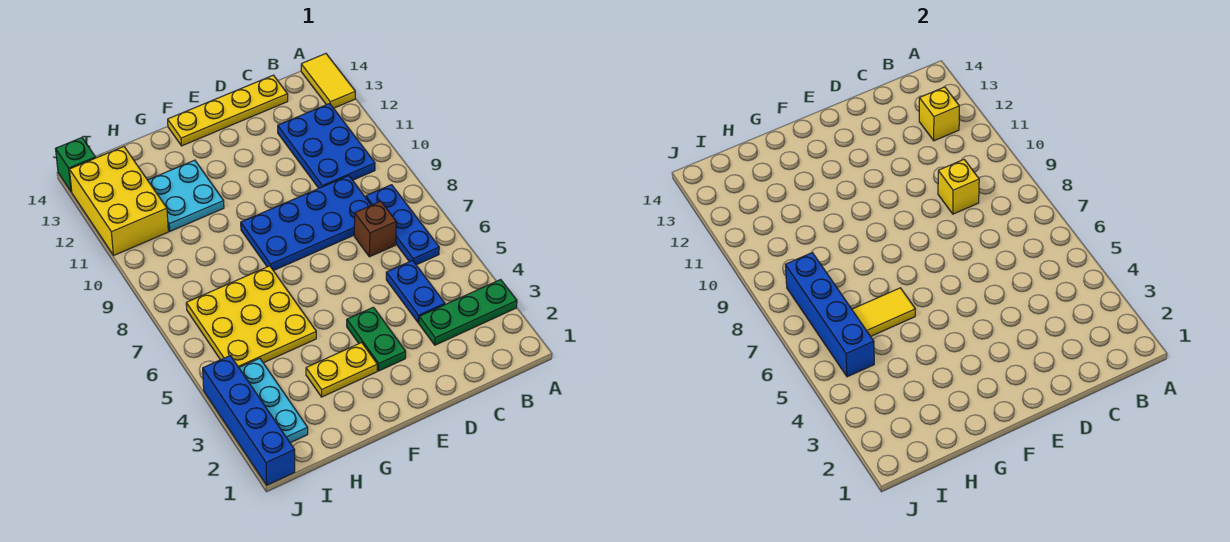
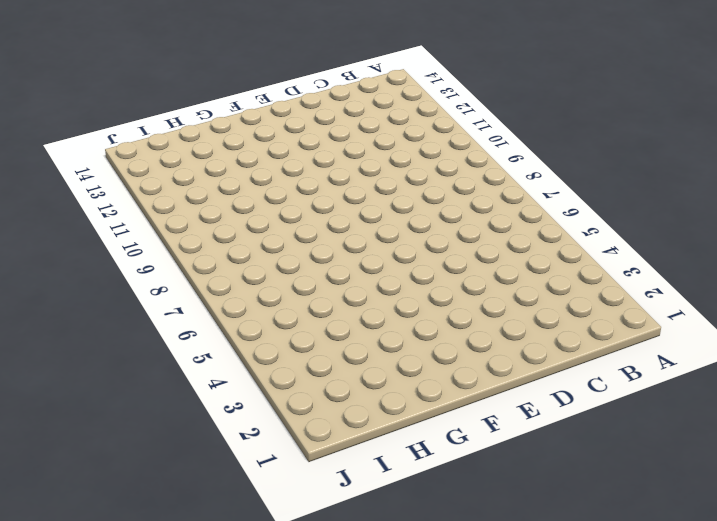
none -> green plate A3:C3 level 1
none -> yellow tile A13:A14 level 1
none -> blue plate B6:B8 level 1

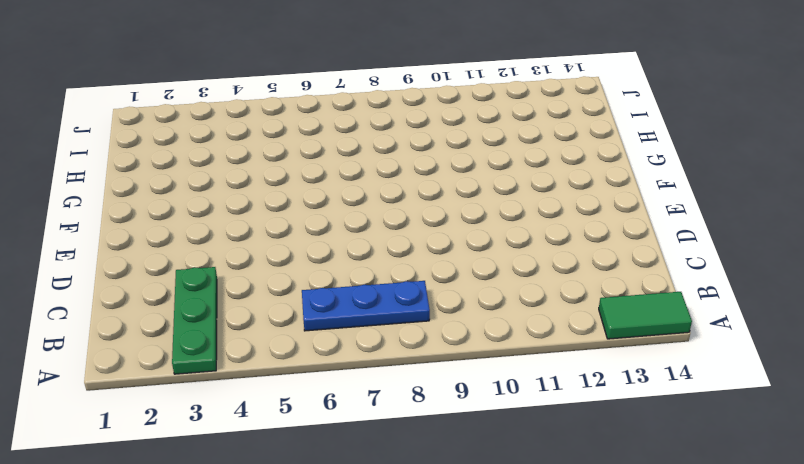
green tile A13:A14 level 1 -> yellow tile A13:A14 level 1
none -> blue plate B10:C12 level 1
none -> blue plate C4:C5 level 1
none -> brown brick C7 level 1

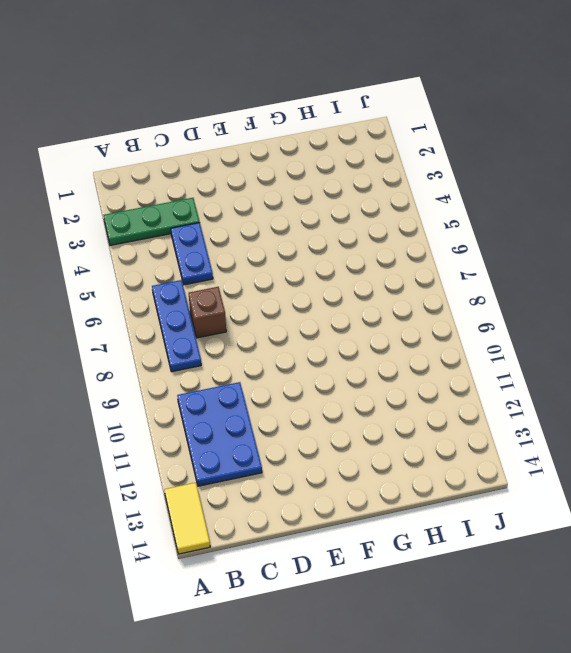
none -> blue plate C8:F9 level 1
none -> yellow plate C14:F14 level 1
none -> green plate E3:E4 level 1

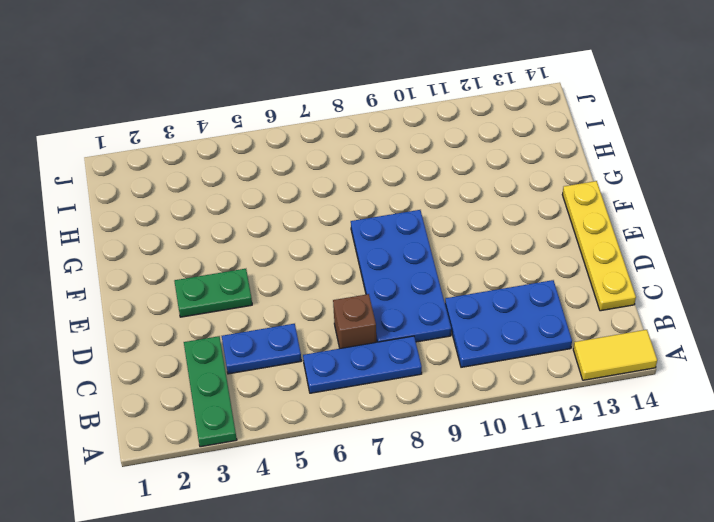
none -> yellow plate F3:G3 level 1
none -> yellow plate G5:I7 level 1
none -> cyan plate G11:H12 level 1

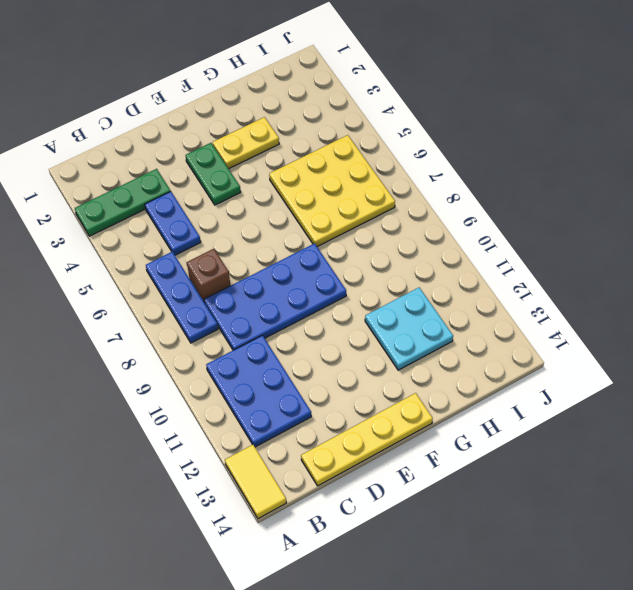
none -> cyan plate I2:I4 level 1
none -> yellow brick I11:J13 level 1
none -> blue brick J1:J4 level 1

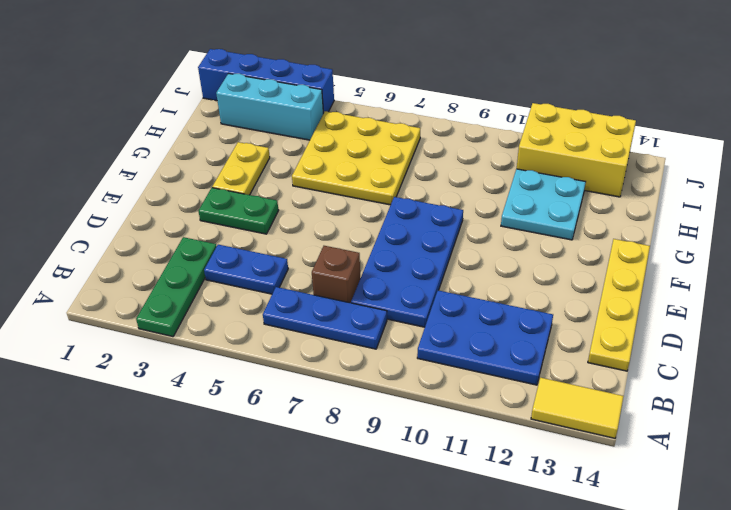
cyan brick I2:I4 level 1 -> cyan plate I2:I4 level 1
none -> green brick J14 level 1
none -> yellow brick B12 level 2
none -> yellow brick C9 level 2

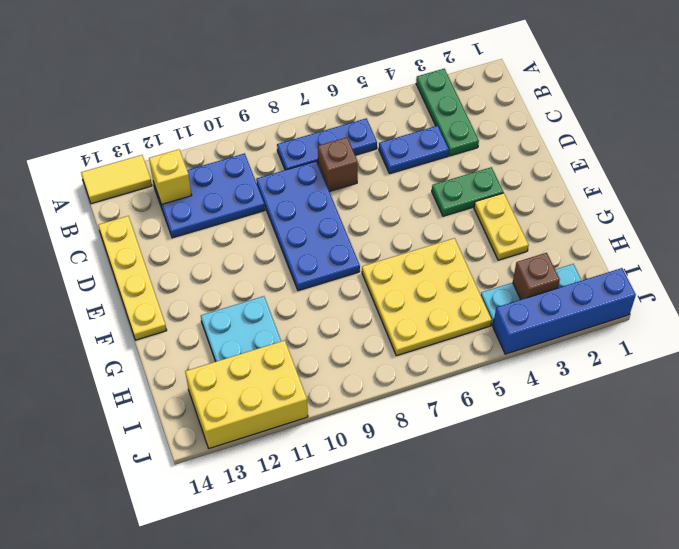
brown brick I3 level 2 -> none
none -> green brick J14 level 1
none -> yellow brick C9 level 2
none -> yellow tile G6:H6 level 2

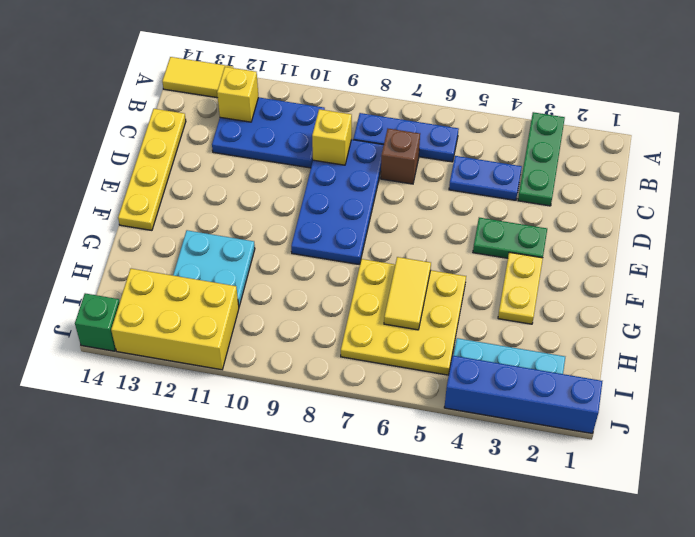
none -> blue brick I5:I8 level 2

